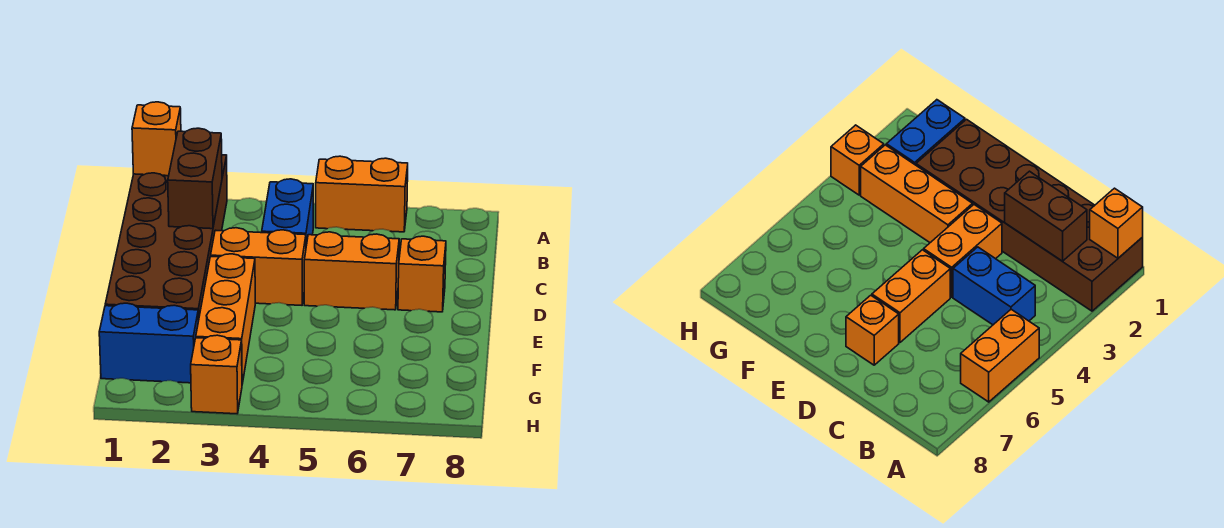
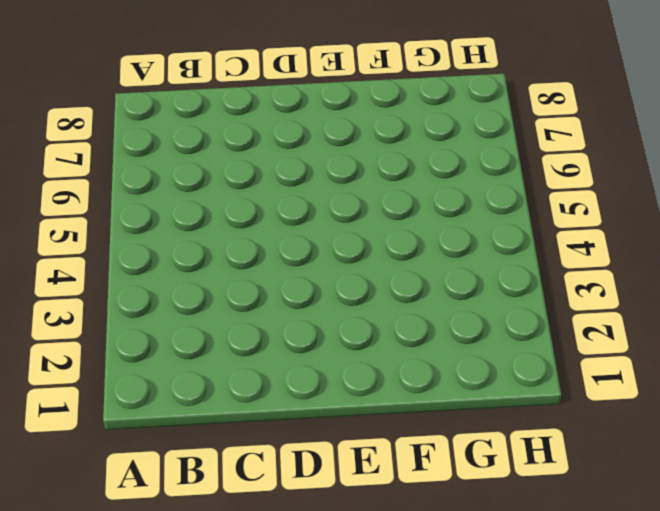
none -> brown brick A1:F2 level 1
none -> orange brick A5:A6 level 1

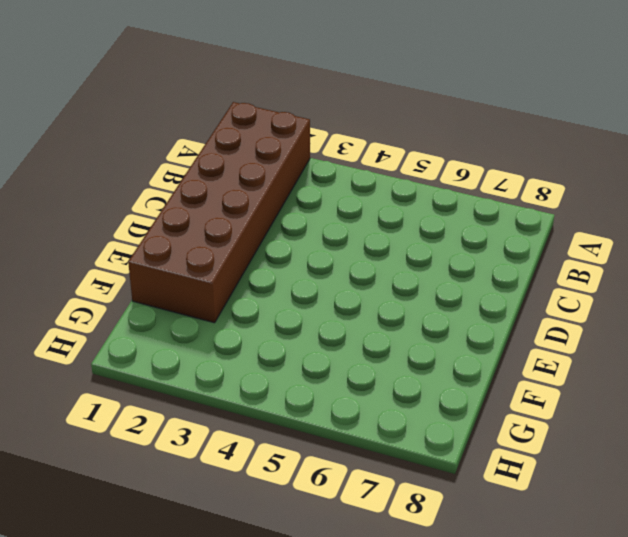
none -> orange brick A5:A6 level 1
none -> blue brick B4:C4 level 1

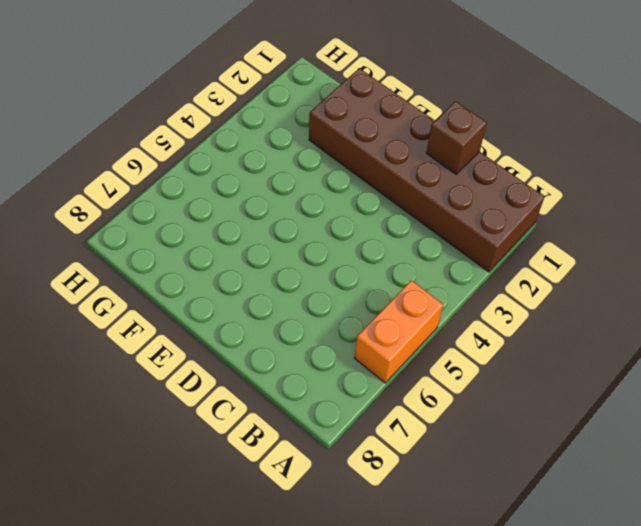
brown brick C1 level 2 -> none
none -> blue brick B4:C4 level 1
none -> orange brick D3:D4 level 1

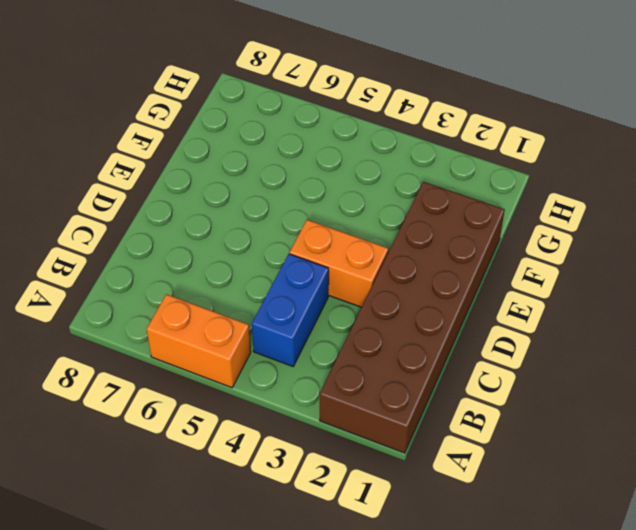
none -> orange brick D5:D6 level 1
none -> orange brick D7 level 1

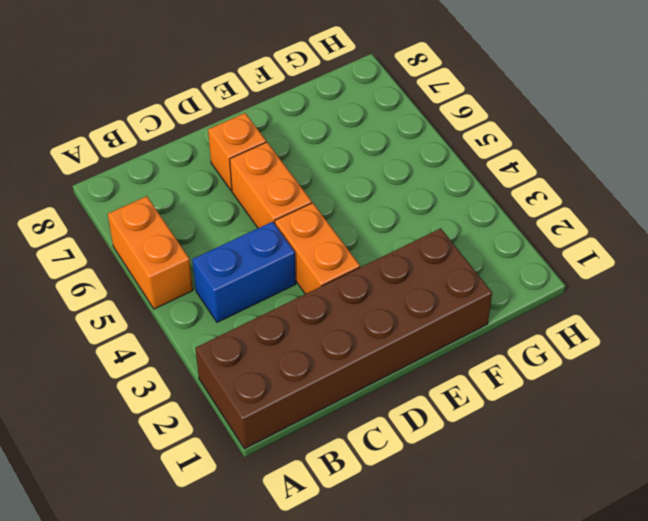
none -> orange brick E3:G3 level 1
none -> blue brick G1:G2 level 1

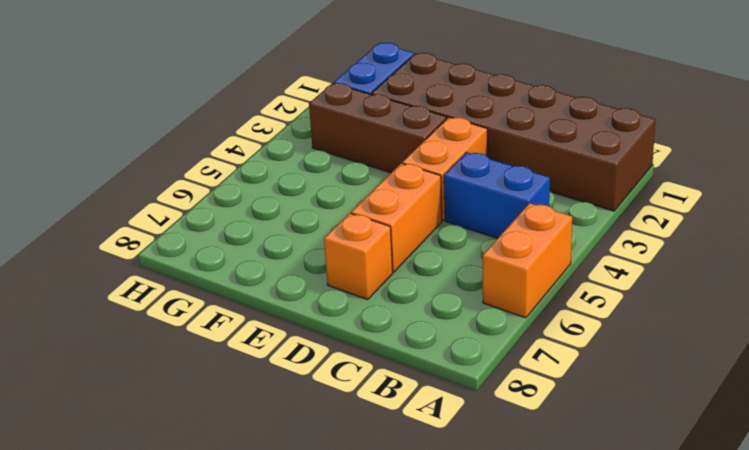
brown brick E3:G3 level 1 -> orange brick E3:G3 level 1
none -> orange brick H3 level 1
none -> orange brick A1 level 2

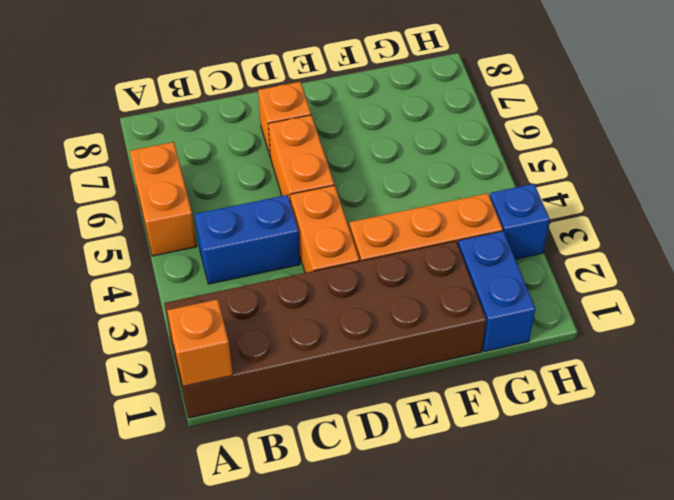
blue brick H3 level 1 -> orange brick H3 level 1
none -> brown brick B2:C2 level 2

